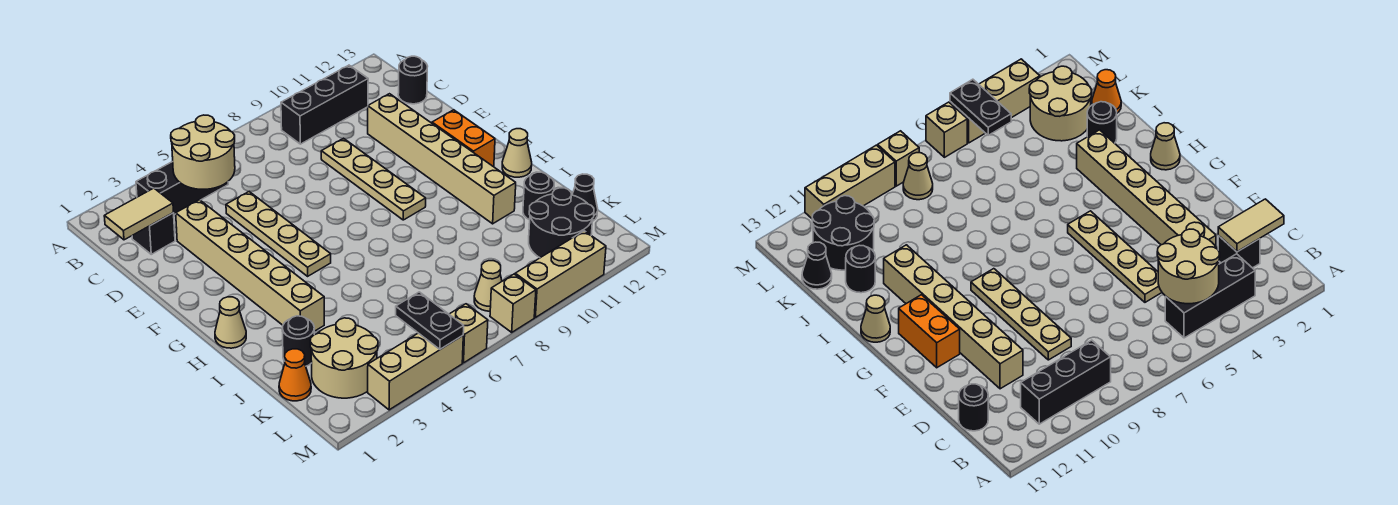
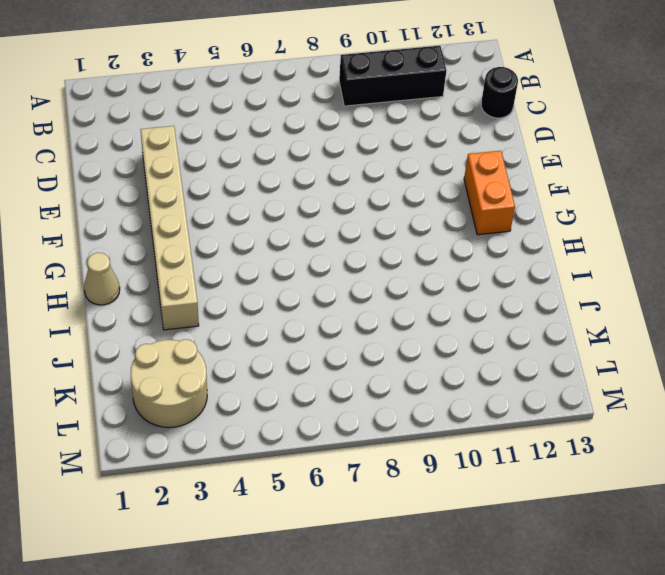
none -> black brick B3:B5 level 1
none -> black brick C2 level 1
none -> tan plate D5:G5 level 1

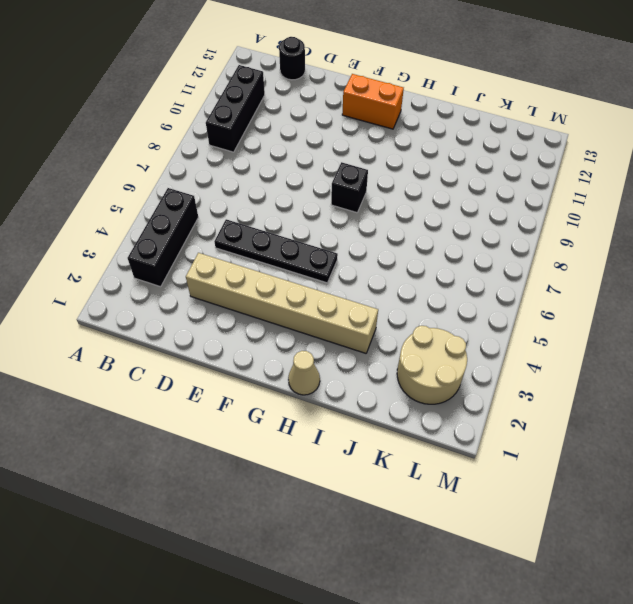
black plate D5:G5 level 1 -> tan plate D5:G5 level 1
black brick G8 level 1 -> black brick C2 level 1
none -> tan plate D9:G9 level 1
none -> tan brick D11:I11 level 1
none -> tan cone H13 level 1

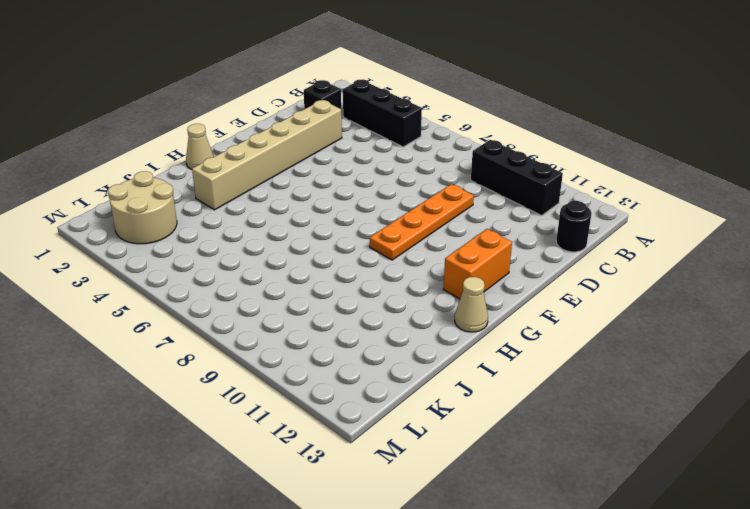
orange plate D9:G9 level 1 -> tan plate D9:G9 level 1
none -> tan plate D5:G5 level 1
none -> tan brick D11:I11 level 1
none -> black round brick J2 level 1

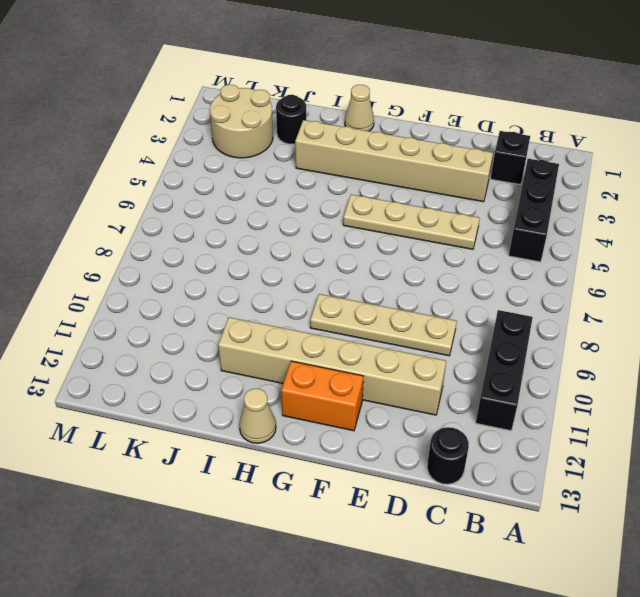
none -> black round brick J12 level 1
none -> orange cone K1 level 1
none -> black round brick K11:L12 level 1

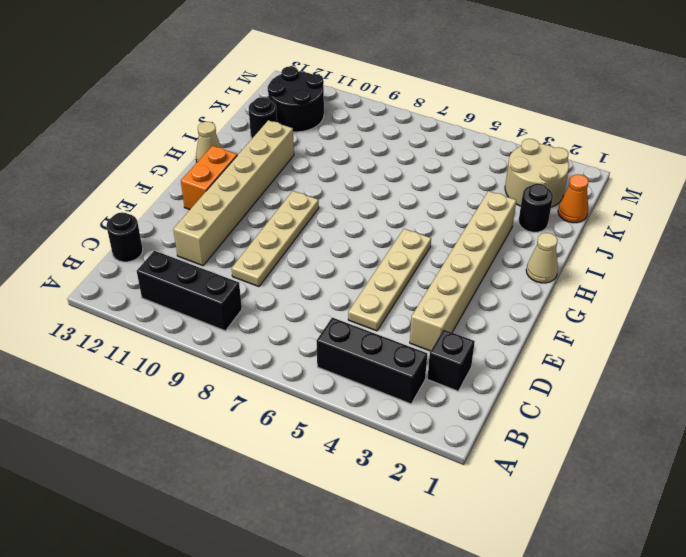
none -> black cone K13 level 1
none -> tan cone L8 level 1
none -> tan brick M3:M5 level 1

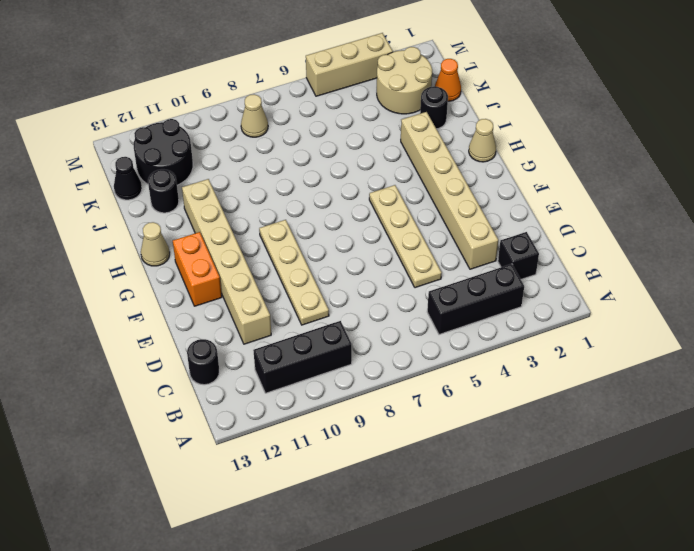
none -> tan brick M6 level 1
none -> tan brick M8 level 1
none -> tan brick M9:M11 level 1

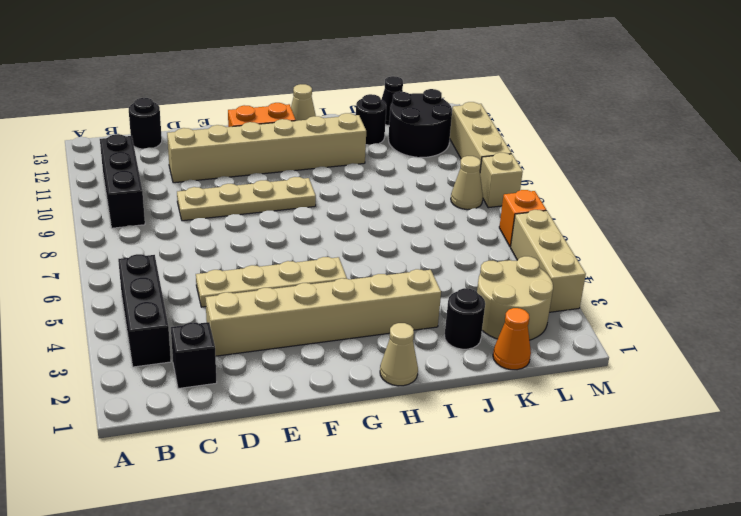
orange brick M6 level 1 -> tan brick M6 level 1
none -> tan round brick B4:C5 level 2
none -> tan tile C1:C2 level 2
none -> black plate L5:M5 level 2

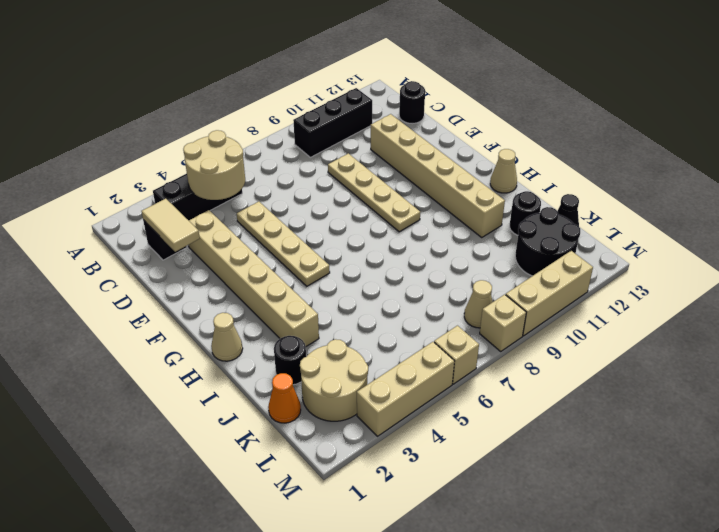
tan tile C2:D2 level 2 -> tan tile C1:C2 level 2
none -> orange brick F12:G12 level 1
none -> black plate L5:M5 level 2

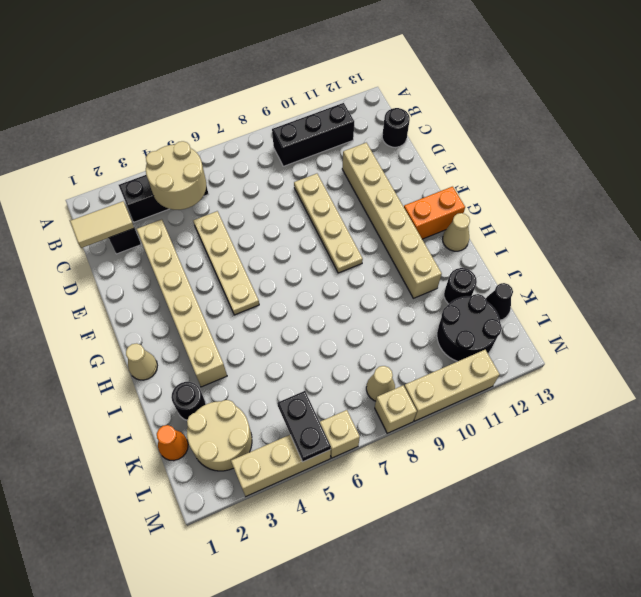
orange brick G12:G13 level 1 -> orange brick F12:G12 level 1

